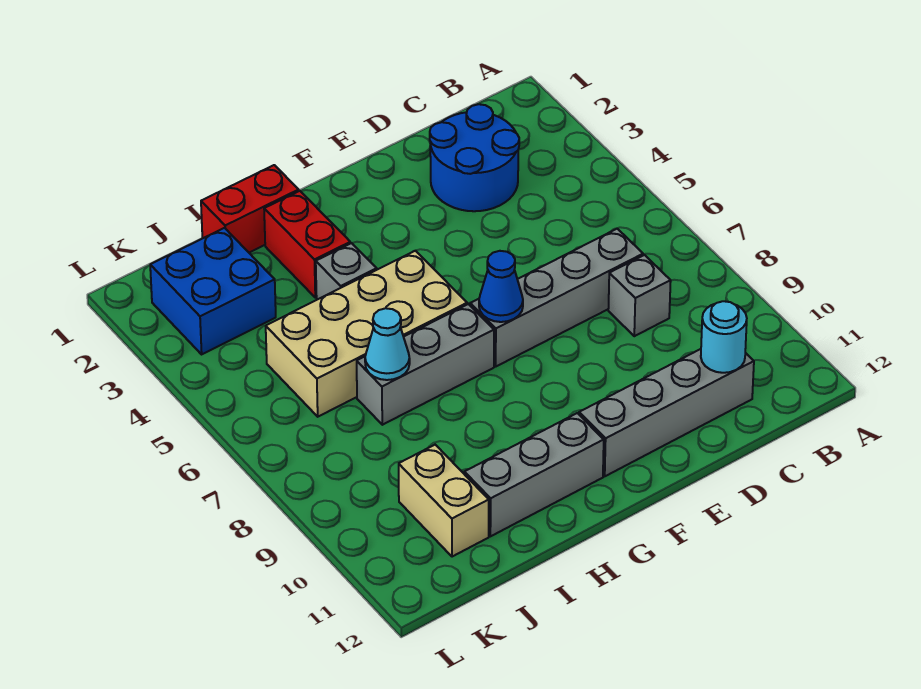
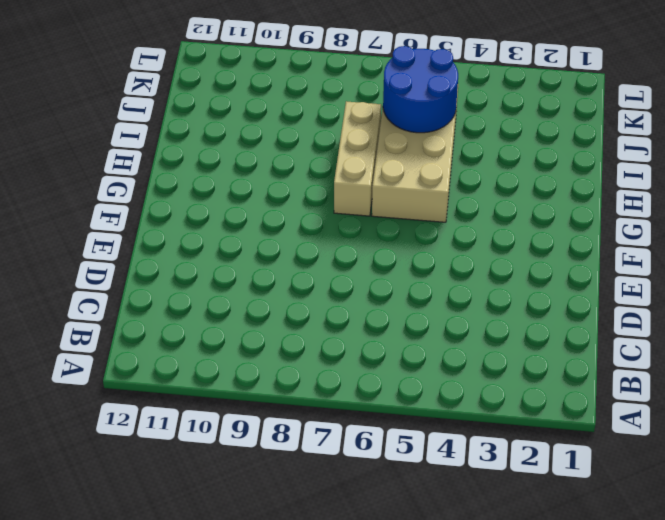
tan brick G7:I7 level 1 -> grey brick G7:I7 level 1
blue round brick I5:J6 level 2 -> blue round brick C2:D3 level 1
none -> grey brick C7:F7 level 1
none -> grey brick C8 level 1
none -> grey brick C11:F11 level 1

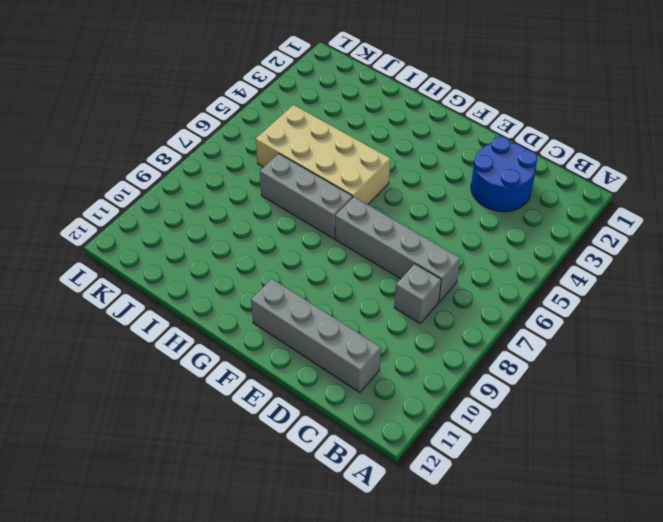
none -> grey brick G11:I11 level 1
none -> red brick H1:I1 level 1
none -> red brick H2:H3 level 1

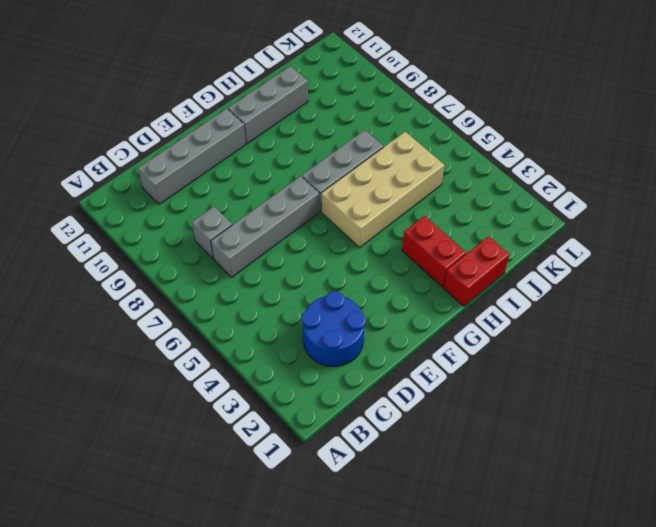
none -> grey brick H4 level 1
none -> blue brick J2:K3 level 1
none -> tan brick J10:J11 level 1

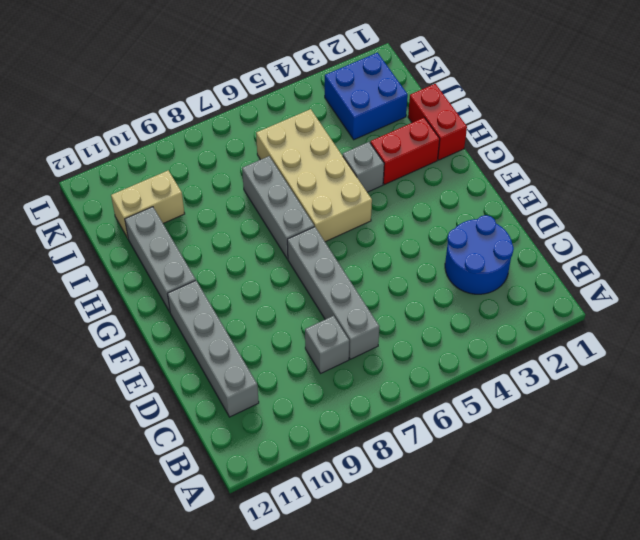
none -> cyan round brick C11 level 2
none -> blue cone F7 level 2
none -> cyan cone I7 level 2

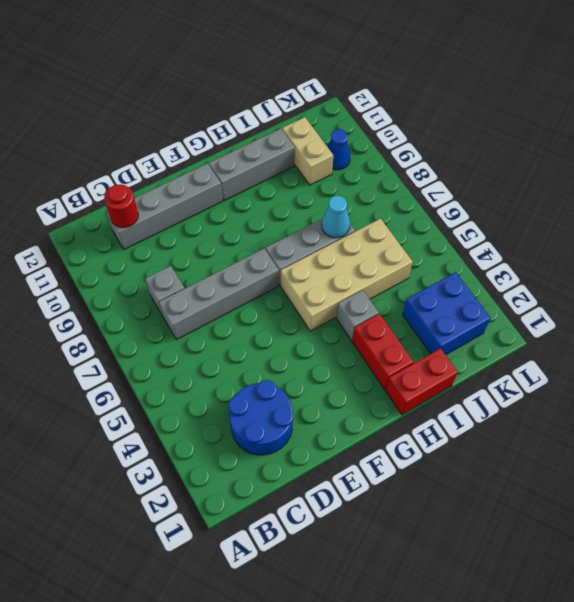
red round brick C11 level 2 -> cyan round brick C11 level 2
blue cone K10 level 1 -> blue cone F7 level 2

